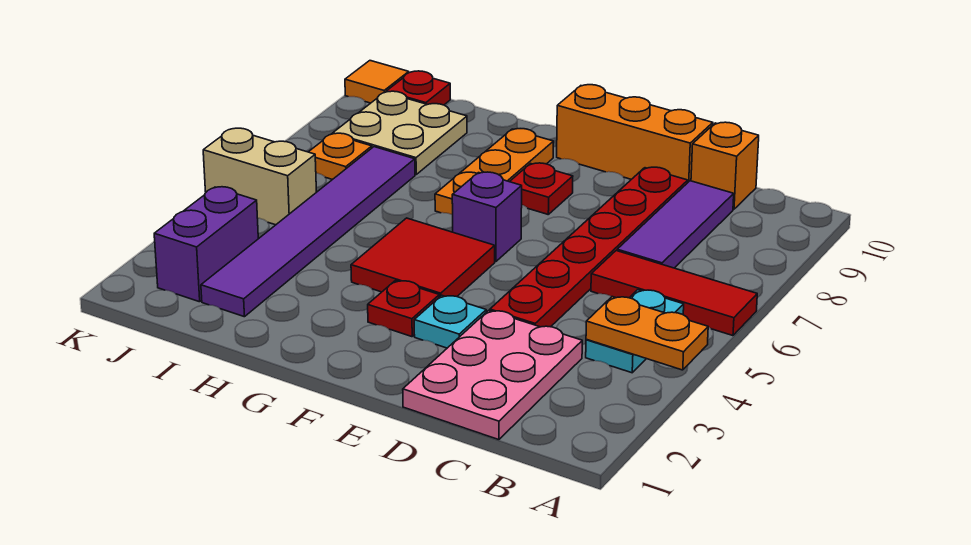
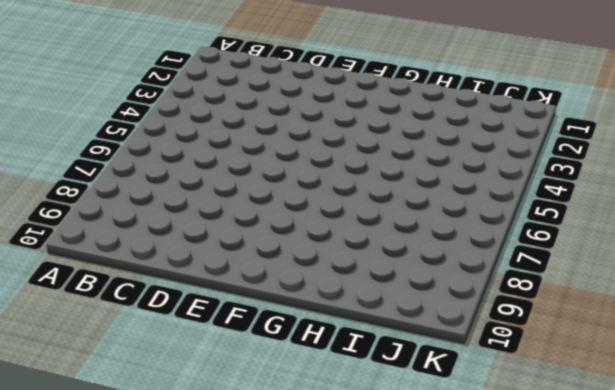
none -> red tile A6:C6 level 1
none -> cyan plate B4:B5 level 1
none -> pink plate C1:D3 level 1

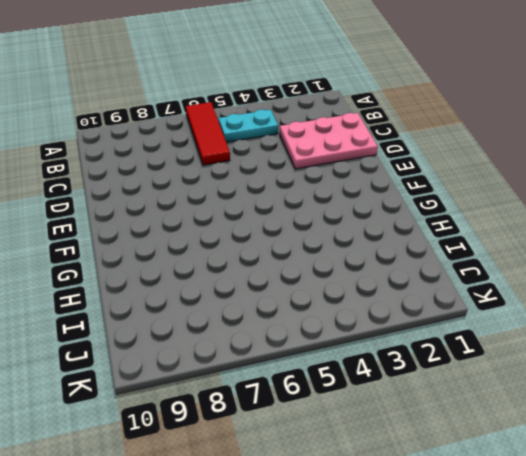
none -> purple tile C7:C9 level 1
none -> orange brick C10 level 1
none -> red plate D4:D9 level 1

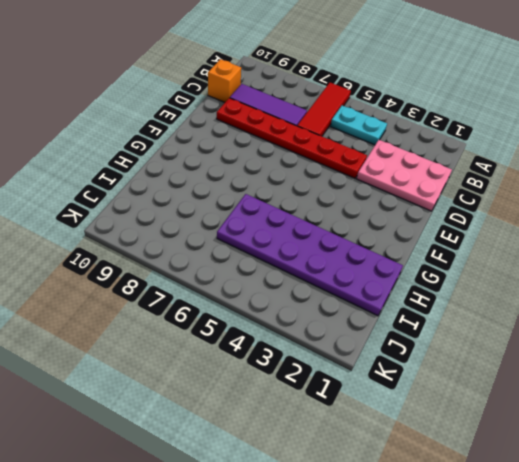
purple plate H1:I6 level 1 -> purple tile I2:I7 level 1
none -> orange brick D10:F10 level 1
none -> cyan plate E3 level 1
none -> red plate F3 level 1

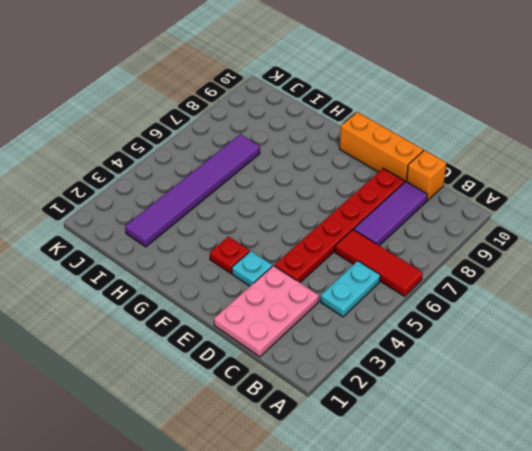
none -> red tile F4:G5 level 1
none -> purple brick F6 level 1
none -> red plate F8 level 1

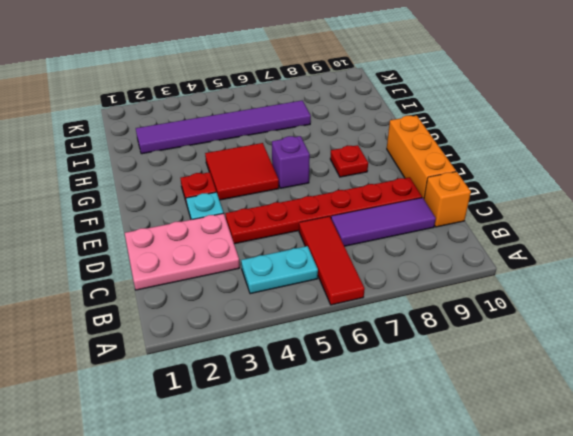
none -> orange plate G7:G9 level 1
none -> tan plate I8:J9 level 1
none -> purple brick J2:J3 level 1

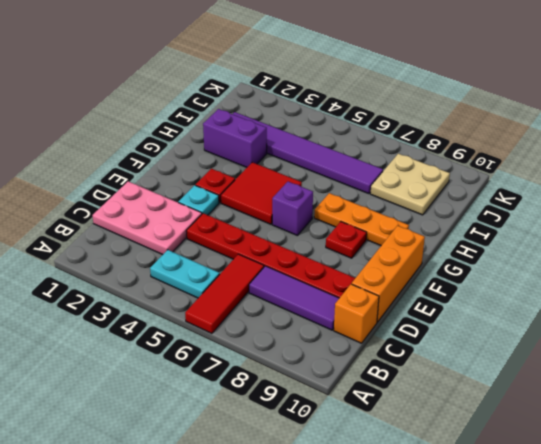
purple brick H2:H3 level 1 -> purple brick J2:J3 level 1
none -> tan brick J5:K5 level 1
none -> orange plate J7 level 1
none -> red plate J10 level 1

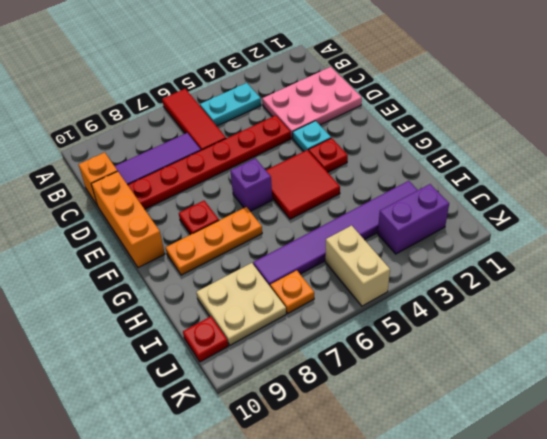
none -> orange tile K10 level 1
none -> orange plate A4:B4 level 2

